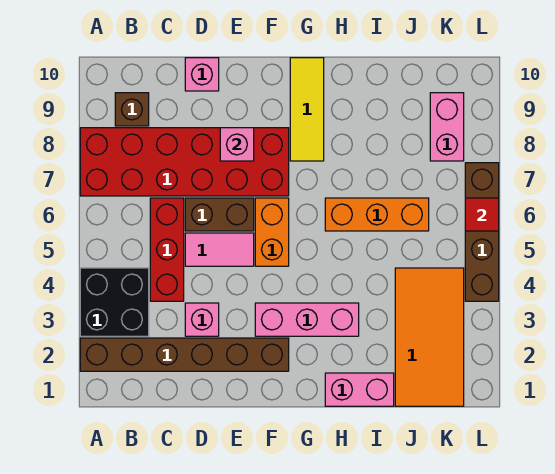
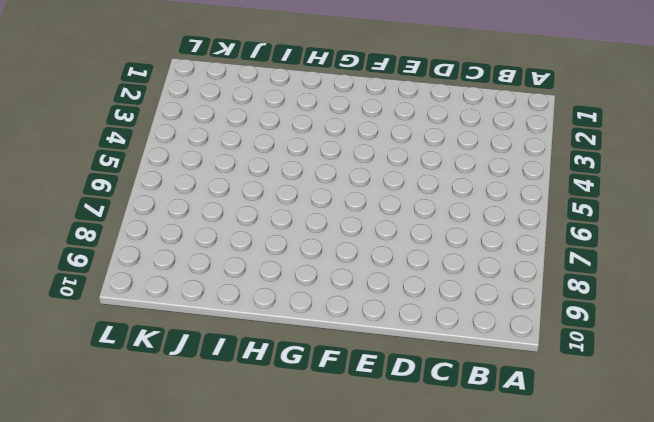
none -> brown brick A2:F2 level 1
none -> black brick A3:B4 level 1
none -> red brick A7:F8 level 1

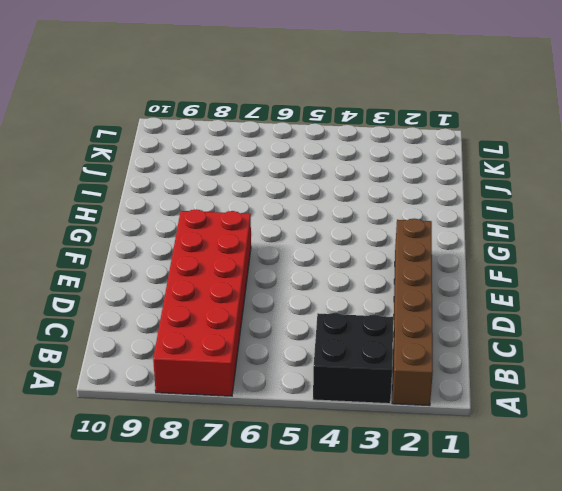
none -> brown brick B9 level 1
none -> red brick C4:C6 level 1
none -> pink brick D3 level 1

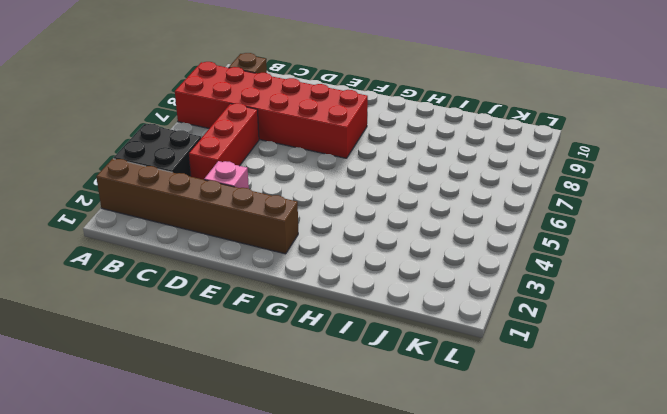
none -> pink tile D5:E5 level 1
none -> brown brick D6:E6 level 1
none -> pink brick D10 level 1

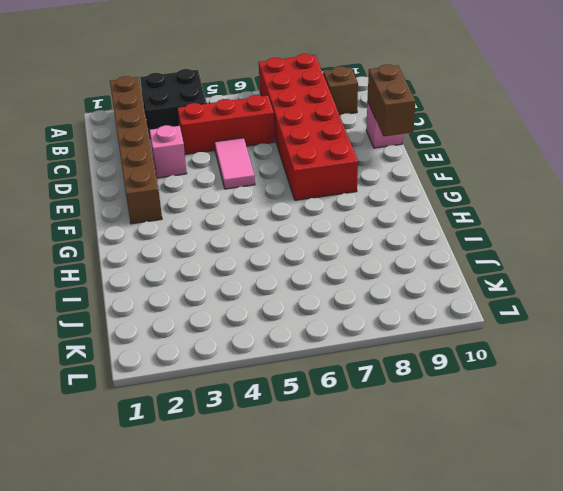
brown brick D10:E10 level 2 -> brown brick D6:E6 level 1
none -> pink brick F3:H3 level 1
none -> orange brick F5:F6 level 1
none -> yellow tile G8:G10 level 1

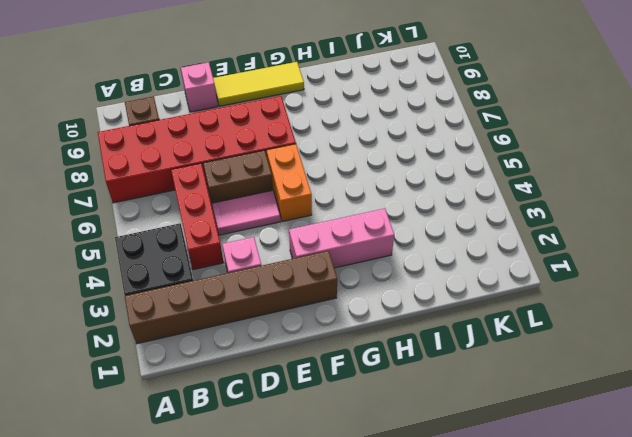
yellow tile E10:G10 level 1 -> yellow tile G8:G10 level 1
none -> pink brick H1:I1 level 1
none -> orange brick H6:J6 level 1
none -> orange tile J1:K4 level 1

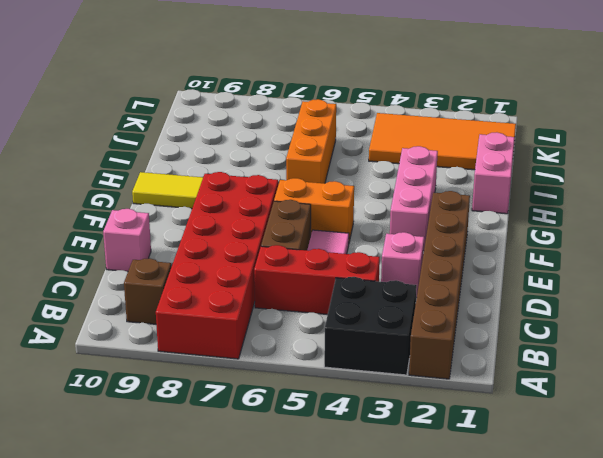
none -> pink brick K8:K9 level 1
none -> brown brick L4:L7 level 1
none -> pink brick E8 level 2

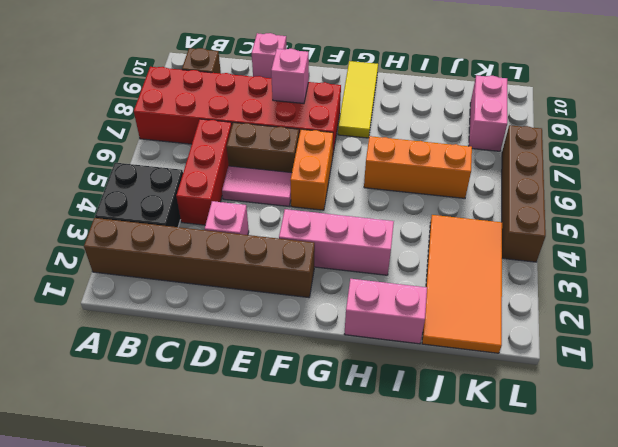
none -> red tile L6 level 2

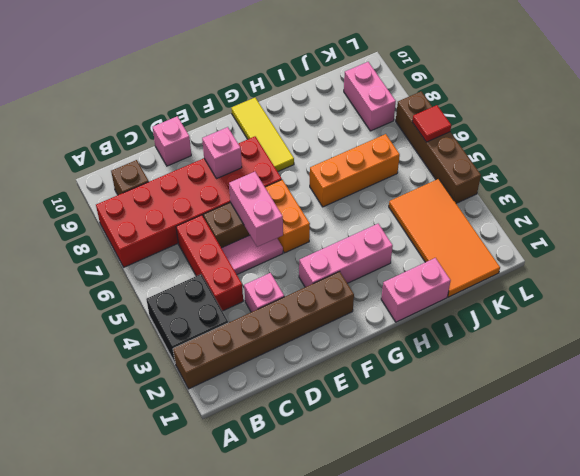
pink brick E5:E6 level 2 -> none

